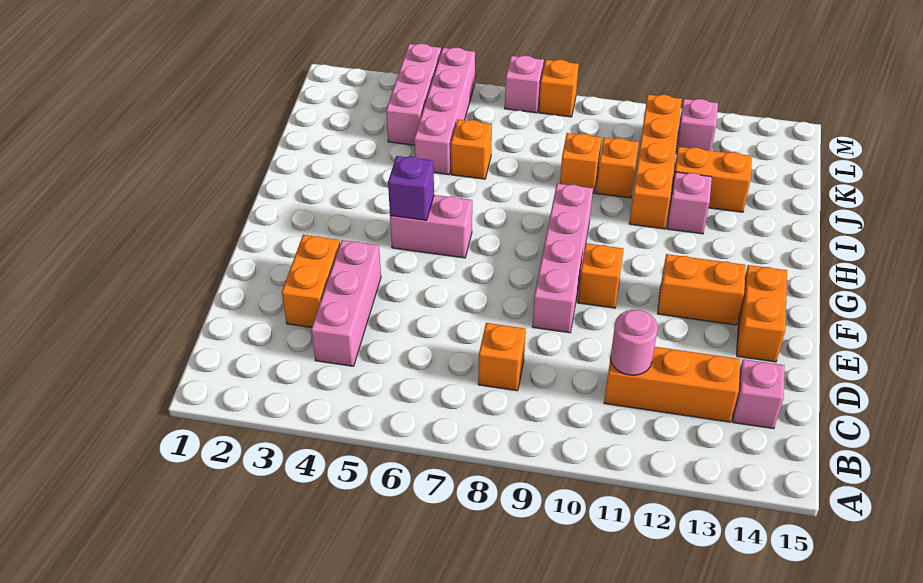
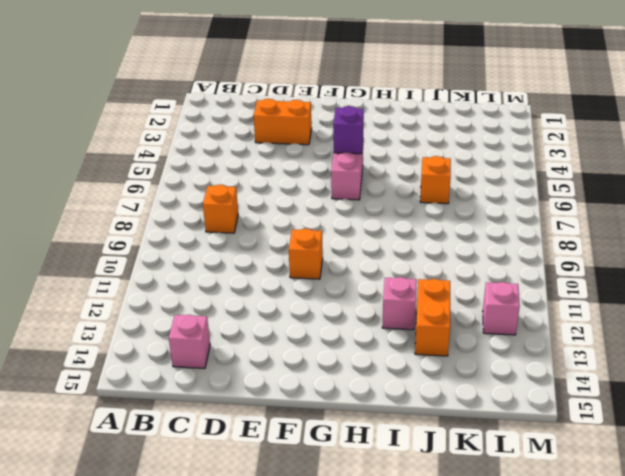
none -> pink brick C4:E4 level 1
none -> orange brick C11:C13 level 1
none -> pink brick E9:H9 level 1

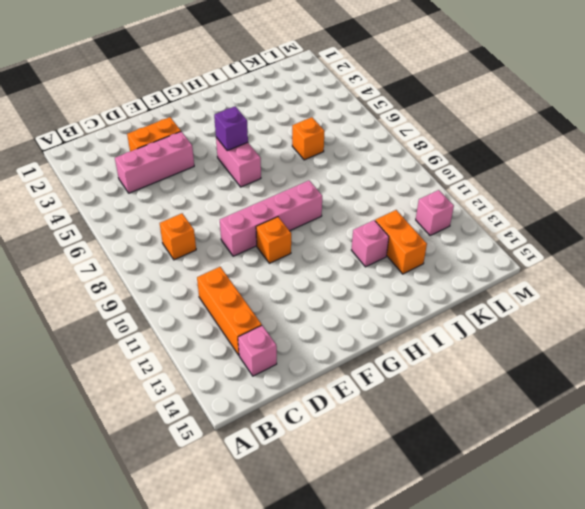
none -> orange brick E14:F14 level 1
none -> orange brick F12:F13 level 1
none -> orange brick I11:L11 level 1

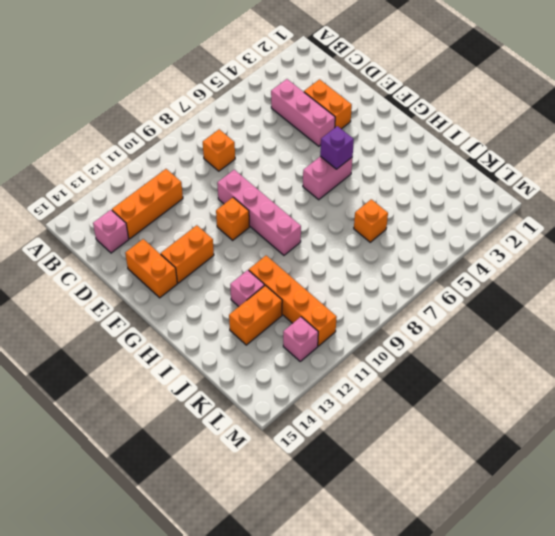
none -> pink brick J5:M5 level 1
none -> orange brick J9 level 1
none -> orange brick J10 level 1

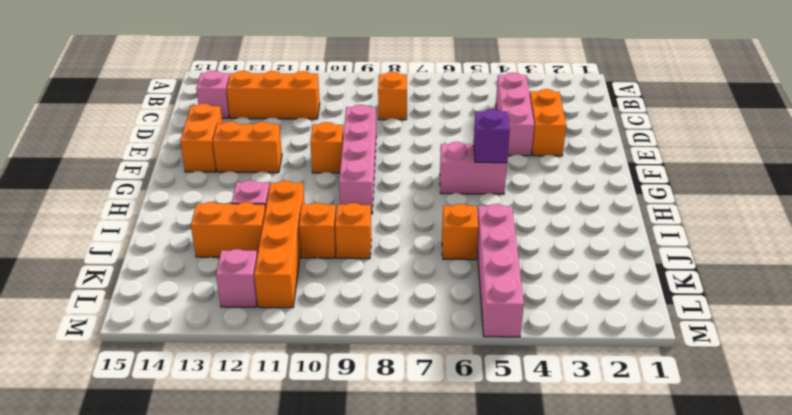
none -> pink brick K4:M4 level 1
none -> pink brick M7 level 1
none -> orange brick M8 level 1

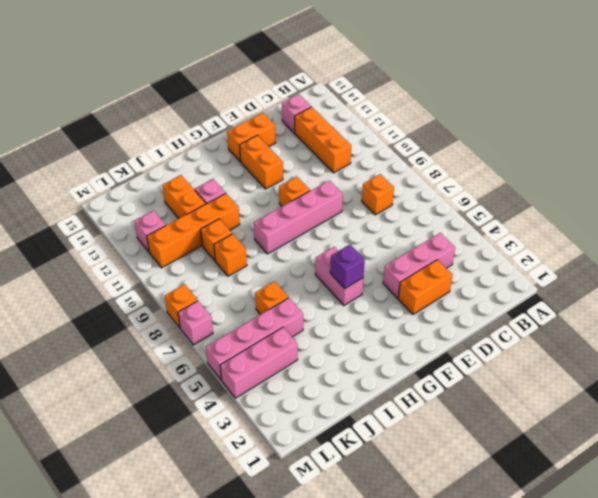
none -> pink round brick C11 level 2

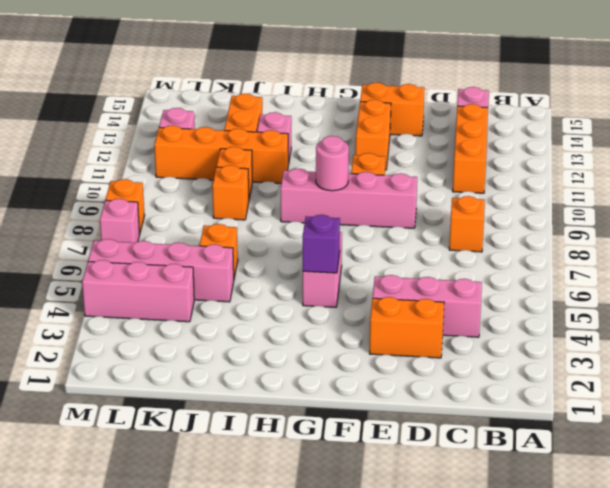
pink round brick G9 level 2 -> pink round brick C11 level 2

